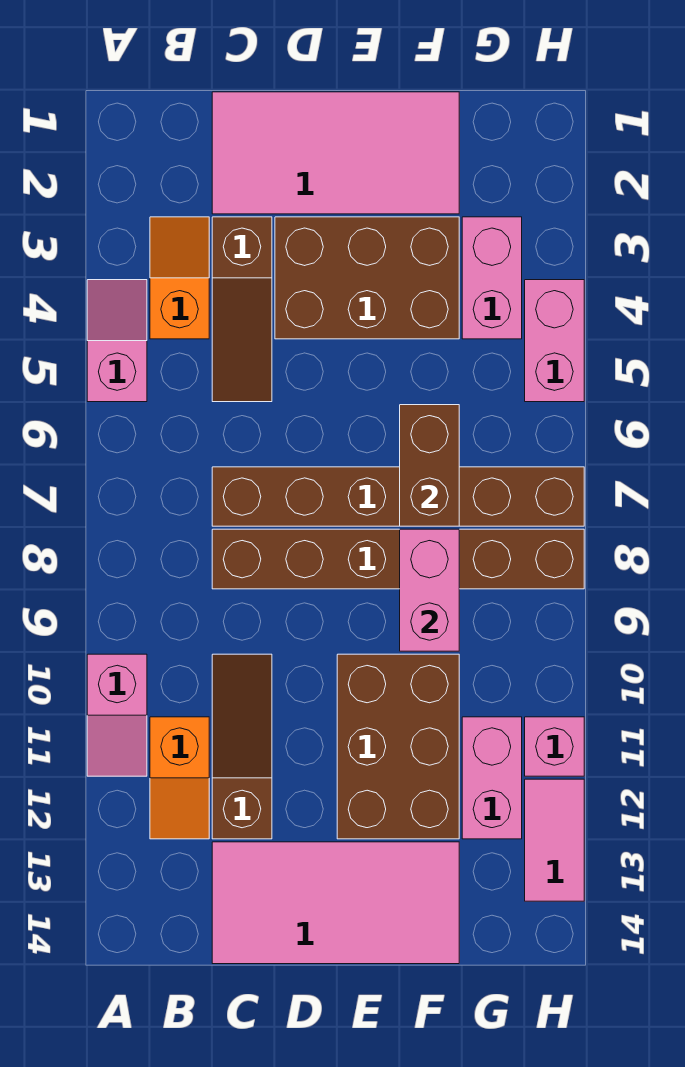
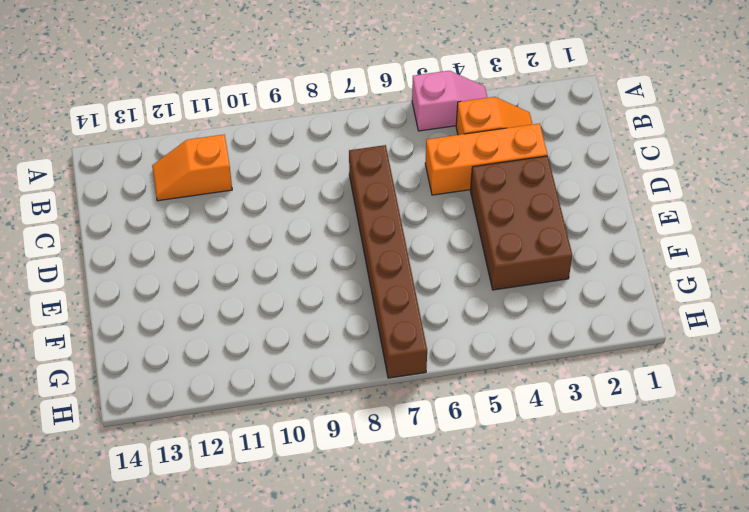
orange brick C3:C5 level 1 -> brown slope C3:C5 level 1 top 3
none -> pink slope A10:A11 level 1 top 10
none -> pink tile C1:F2 level 1
none -> brown brick C8:H8 level 1

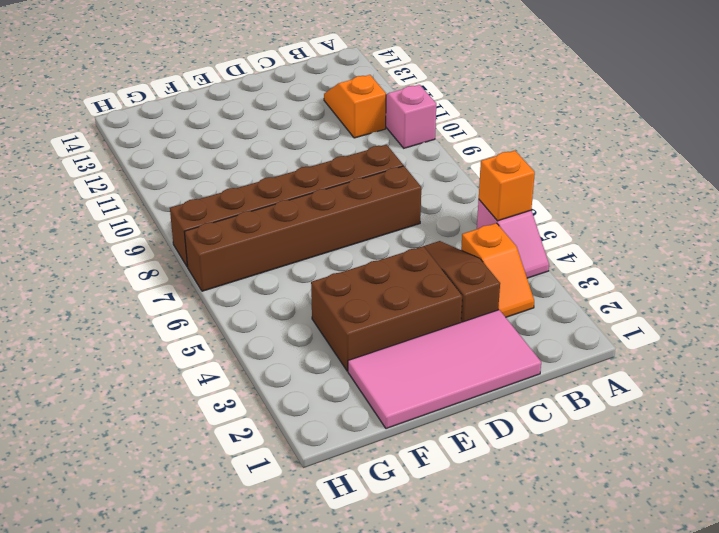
orange brick A5 level 2 -> none
none -> brown slope C10:C12 level 1 top 12
none -> pink tile C13:F14 level 1
none -> brown brick E10:F12 level 1

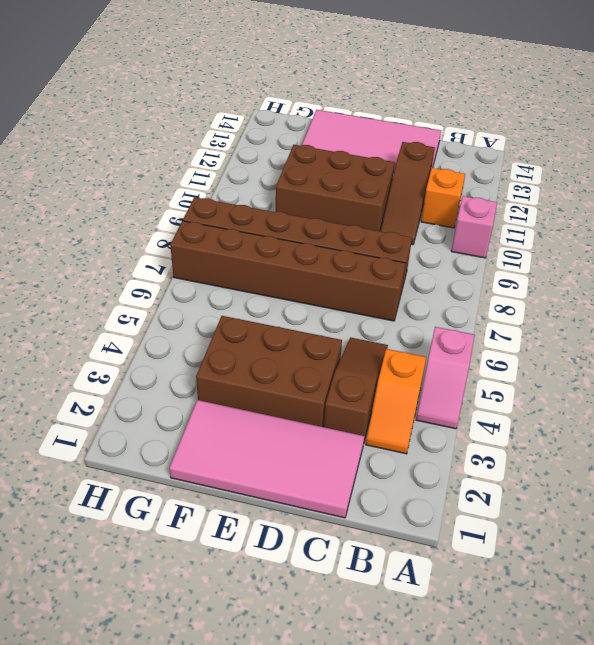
brown brick D10:F11 level 1 -> brown brick E10:F12 level 1
none -> pink brick G3:G4 level 1
none -> pink brick G11:G12 level 1
none -> pink brick H4:H5 level 1

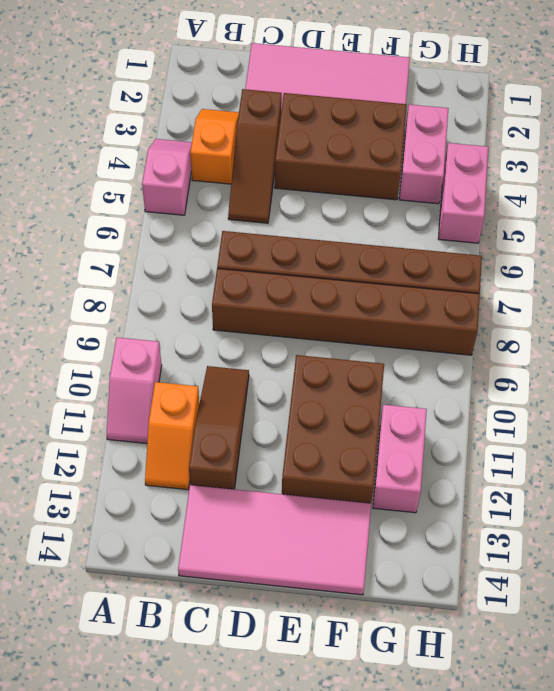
none -> pink brick H11 level 1
none -> pink tile H12:H13 level 1
none -> brown brick F6:F7 level 2

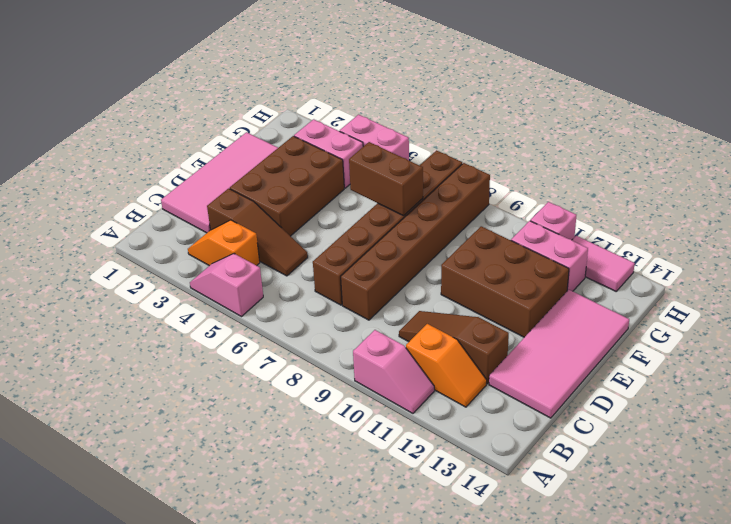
none -> pink brick F8:F9 level 2

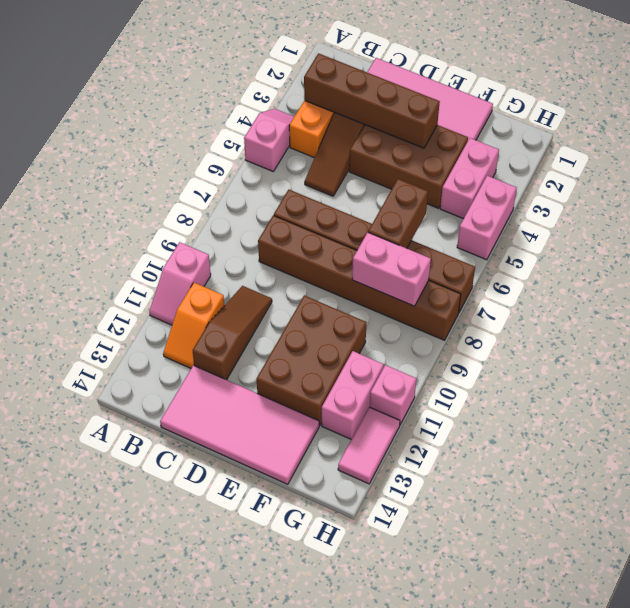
brown brick B3:E3 level 2 -> none
pink brick F8:G8 level 2 -> pink brick F8:F9 level 2

